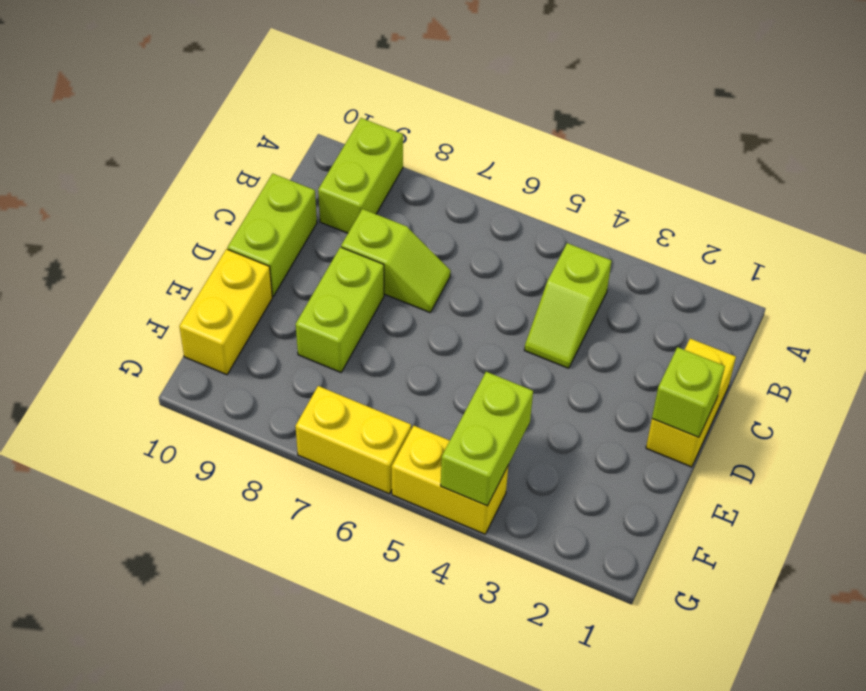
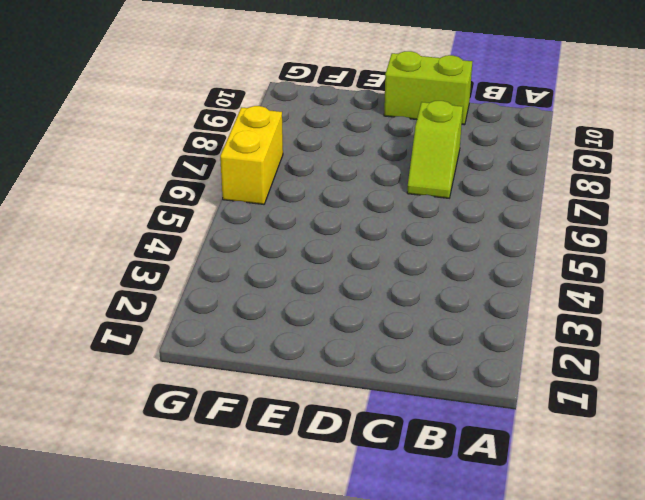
none -> lime brick A9:B9 level 1
none -> lime slope B4:C4 level 1 top B

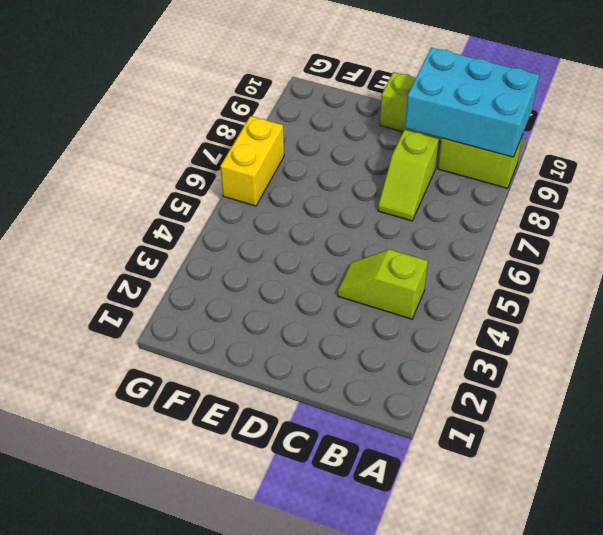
cyan brick A9:C10 level 2 -> none
none -> yellow brick C1:D1 level 1
none -> lime brick D8:E8 level 1

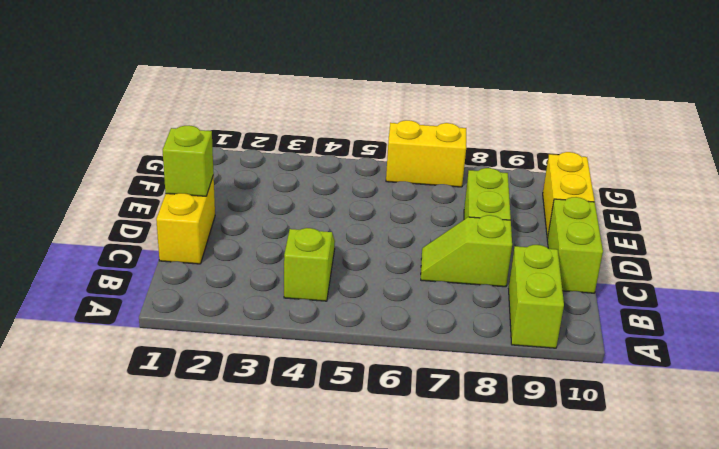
none -> yellow brick G4:G5 level 1
none -> lime brick F4:G4 level 2

